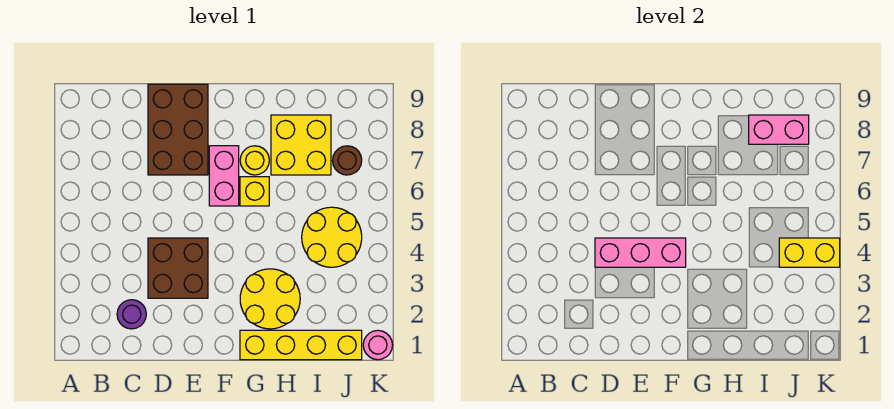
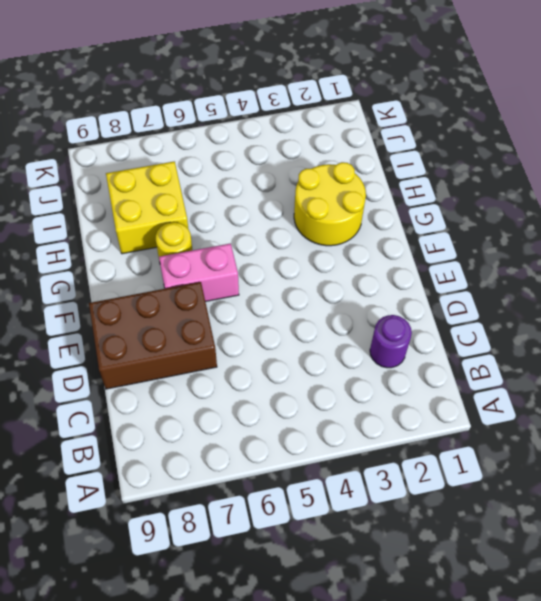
none -> brown brick D3:E4 level 1
none -> yellow brick G1:J1 level 1
none -> yellow brick G6 level 1

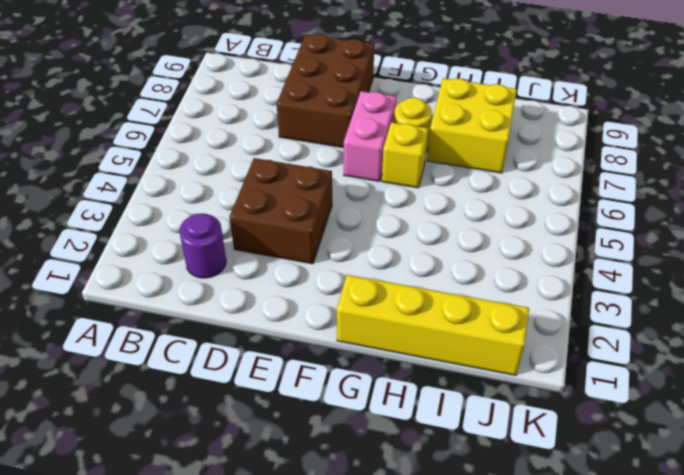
none -> yellow round brick G2:H3 level 1
none -> yellow round brick I4:J5 level 1
none -> brown round brick J7 level 1

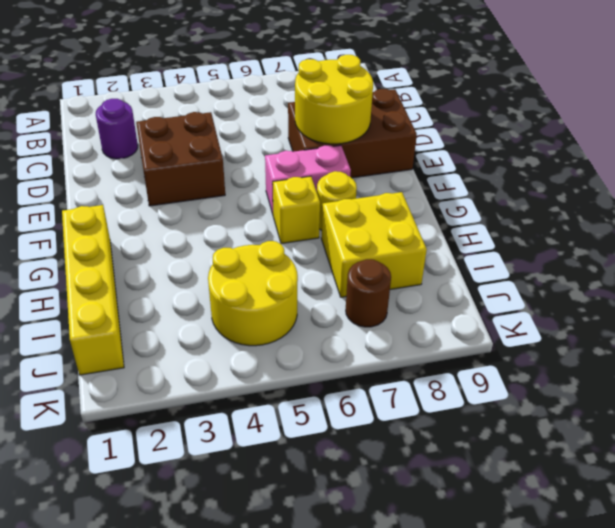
yellow round brick D7:E8 level 2 -> yellow round brick G2:H3 level 1
none -> pink round brick K1 level 1
none -> pink brick D4:F4 level 2
none -> pink brick I8:J8 level 2

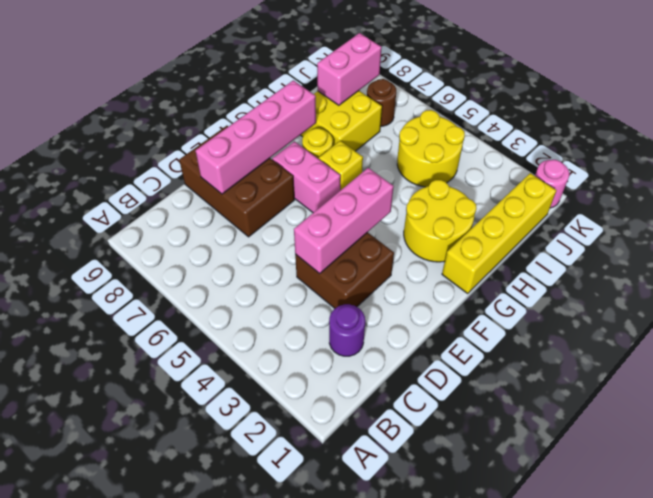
pink brick D8:G8 level 2 -> none
none -> yellow brick J4:K4 level 2

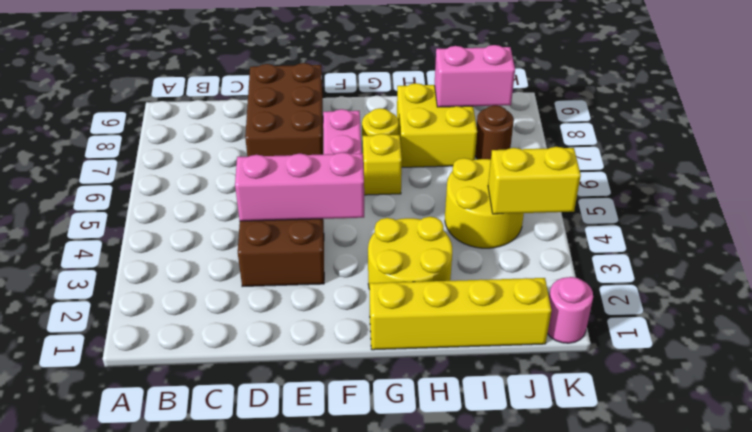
none -> purple round brick C2 level 1

